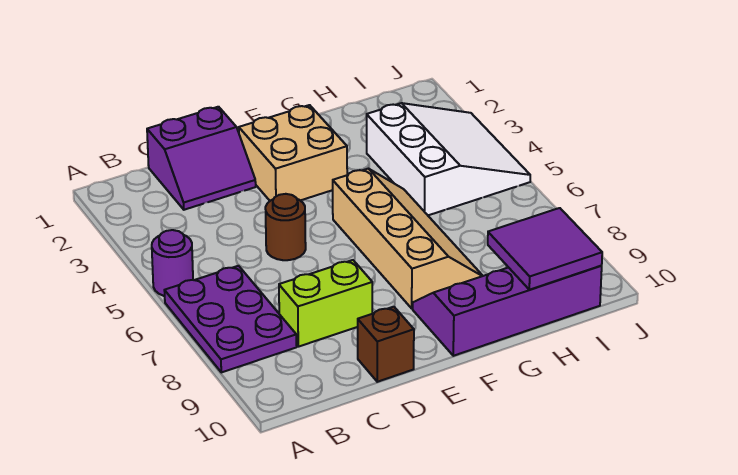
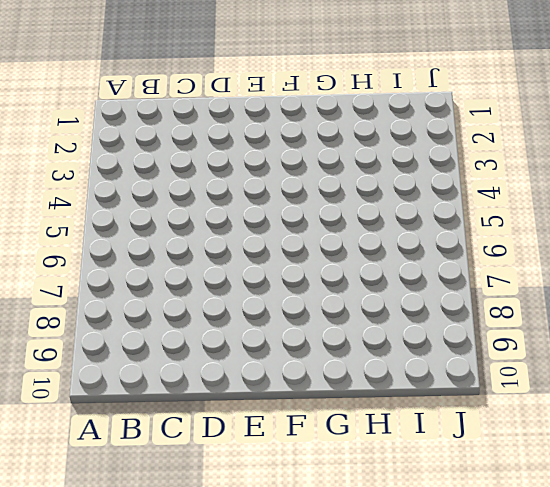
none -> purple round brick A5 level 1
none -> purple plate A6:B8 level 1

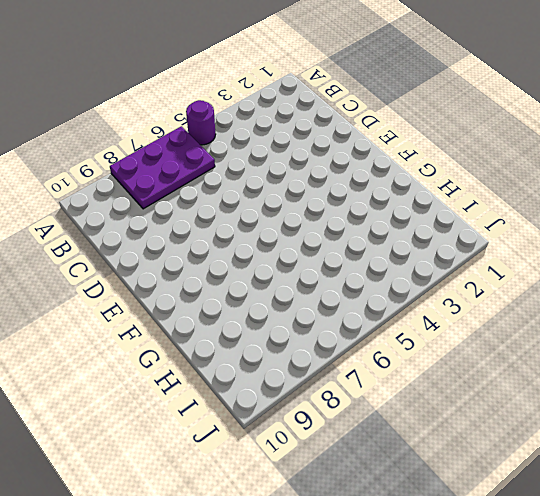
none -> purple slope C1:D2 level 1 top 1
none -> lime brick C8:D8 level 1

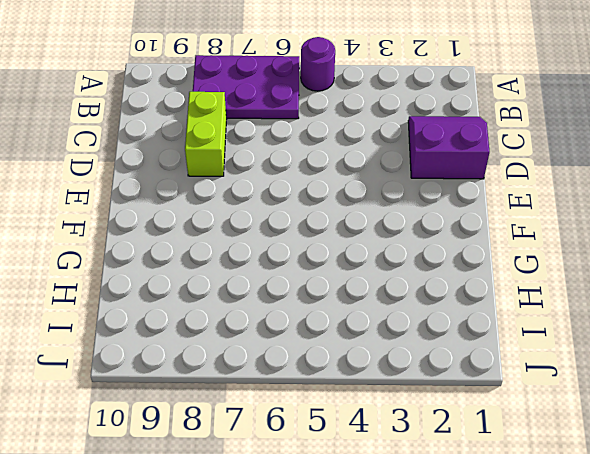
purple slope C1:D2 level 1 top D -> purple slope C1:D2 level 1 top 1
none -> brown round brick D5 level 1
none -> brown brick D10 level 1

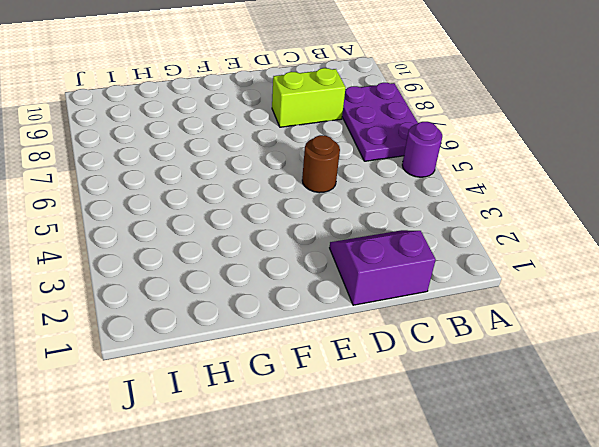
none -> brown brick D10 level 1
none -> tan brick E2:F3 level 1

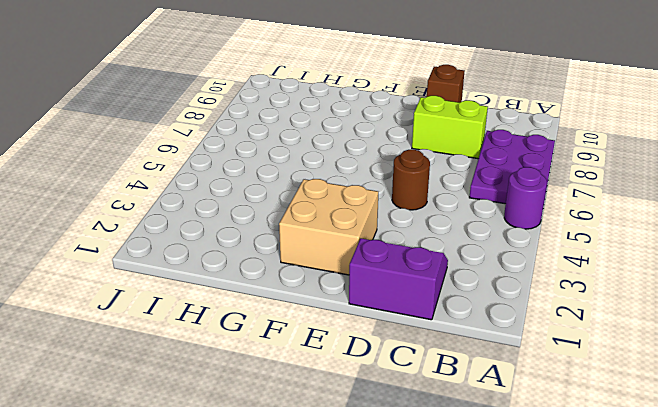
none -> tan slope F5:G8 level 1 top F
none -> purple slope F9:I10 level 1 top 10

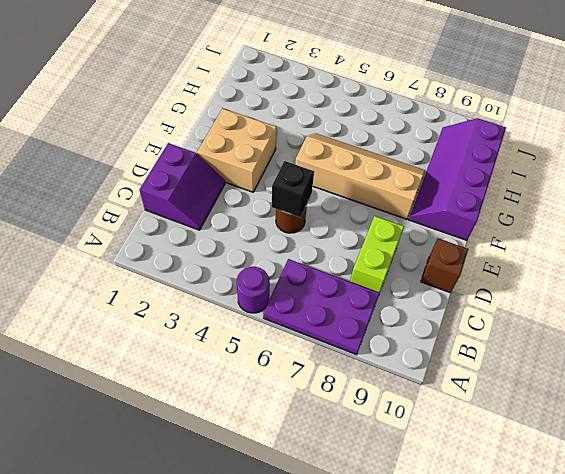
black brick D5 level 2 -> none
none -> white slope H3:J5 level 1 top H
none -> purple tile H9:I10 level 2

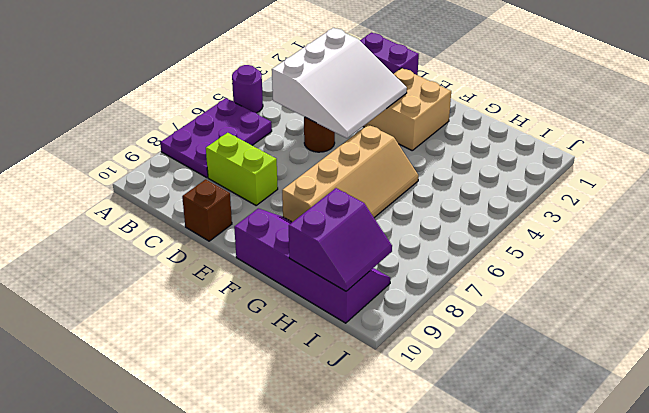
white slope C3:E5 level 2 top C -> white slope H3:J5 level 1 top H
purple slope H9:I10 level 2 top H -> purple tile H9:I10 level 2

